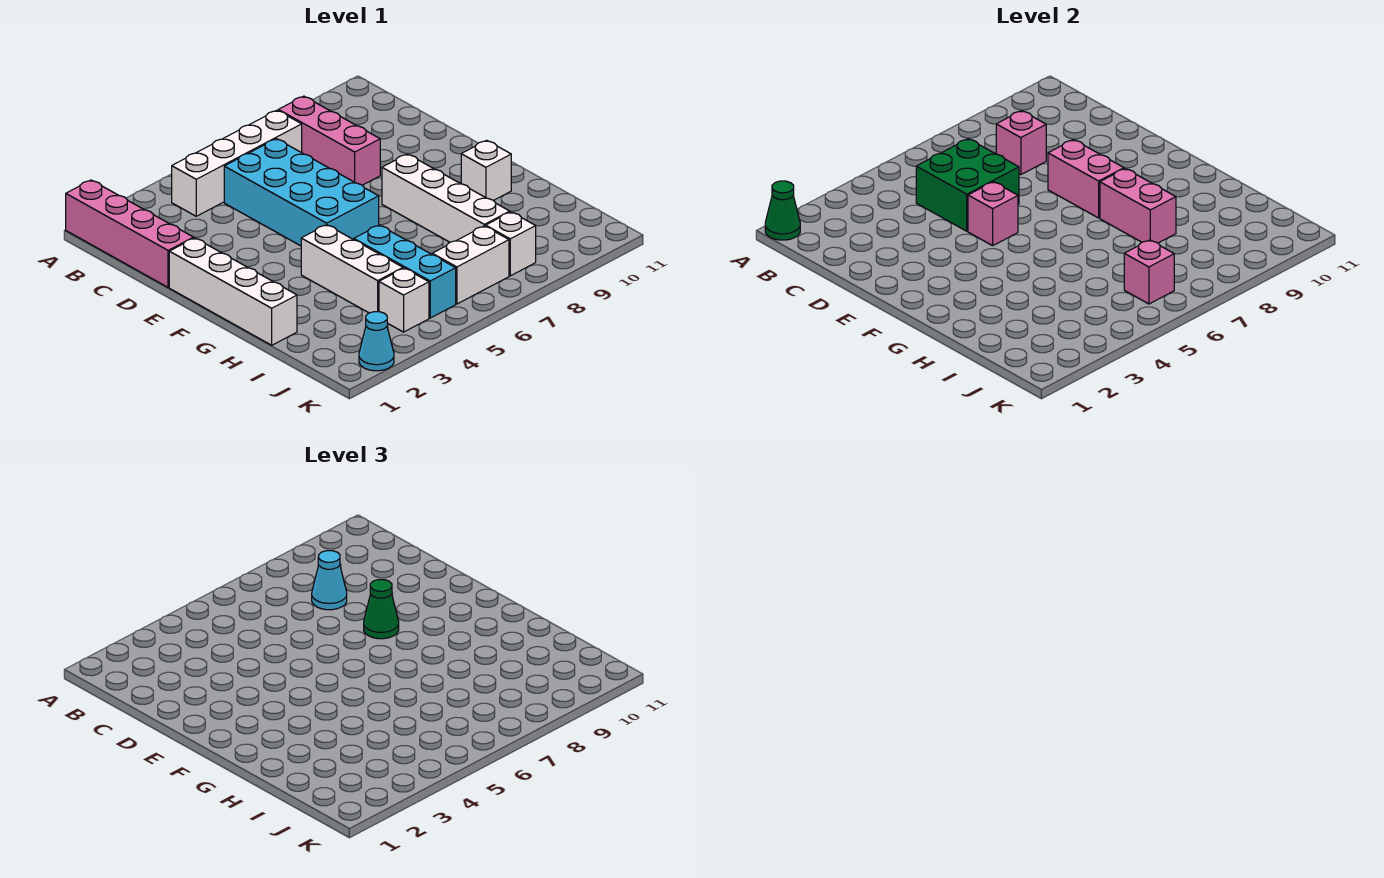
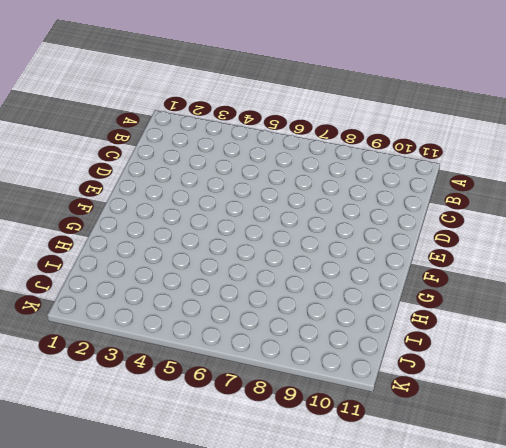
none -> pink brick A1:D1 level 1
none -> white brick B4:B7 level 1
none -> pink brick B8:D8 level 1

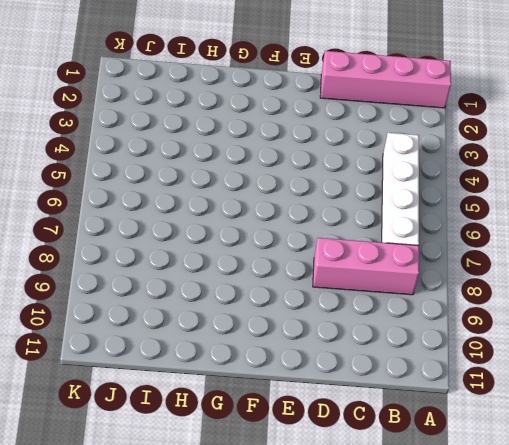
none -> cyan brick C5:F6 level 1
none -> white brick E1:H1 level 1
none -> white brick F8:I8 level 1

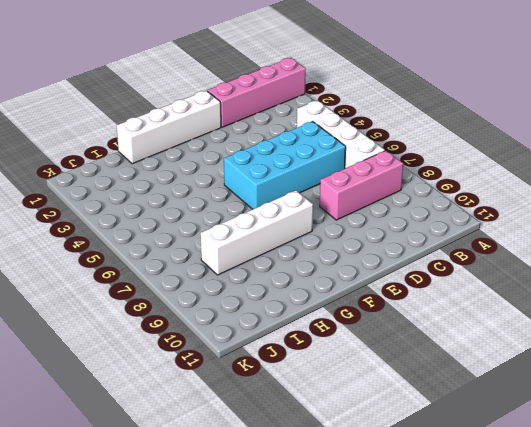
none -> white brick G4:I4 level 1
none -> white brick G10 level 1
none -> cyan brick H5:J5 level 1

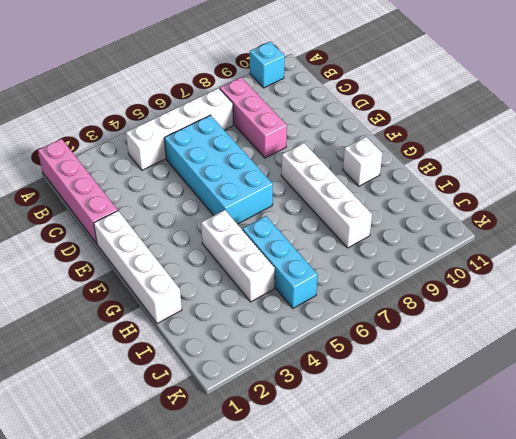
cyan brick A10 level 1 -> none
none -> white brick J4 level 1
none -> white brick J6:J7 level 1
none -> white brick J8 level 1

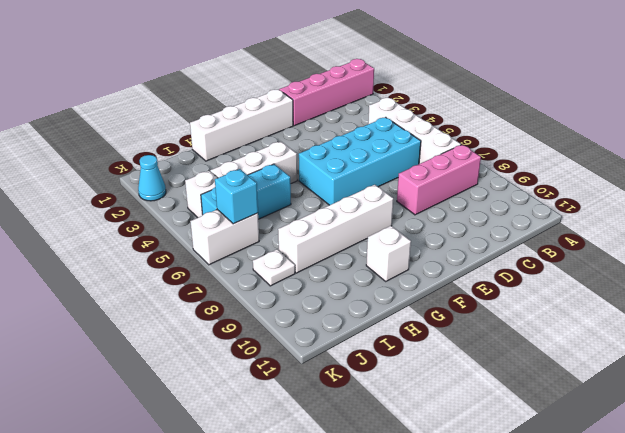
white brick J6:K6 level 1 -> white brick J6:J7 level 1
cyan brick J6 level 2 -> pink brick J6 level 2
white plate J8 level 1 -> white brick J8 level 1
none -> green cone A1 level 2
none -> green brick C5:D6 level 2
none -> pink brick C8 level 2

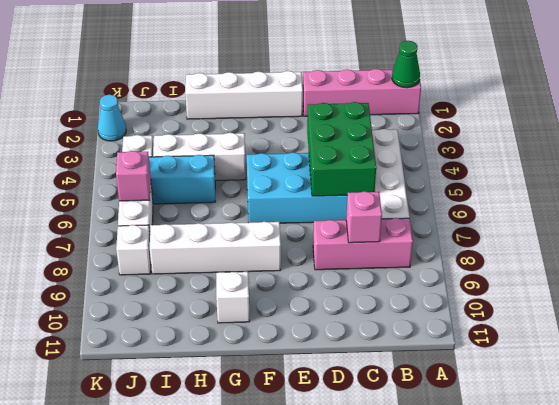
green brick C4:D6 level 2 -> green brick C5:D6 level 2
none -> pink brick E5 level 2
none -> pink brick E8:F8 level 2
none -> pink brick G8:H8 level 2

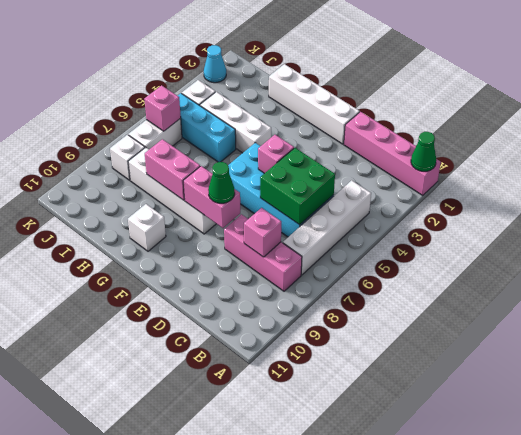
none -> cyan cone C8 level 3

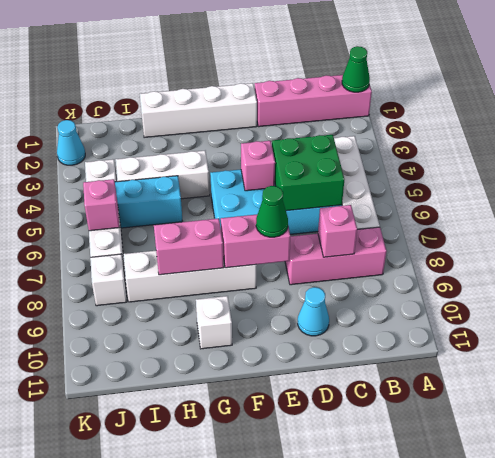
cyan cone D10 level 1 -> cyan cone C8 level 3

